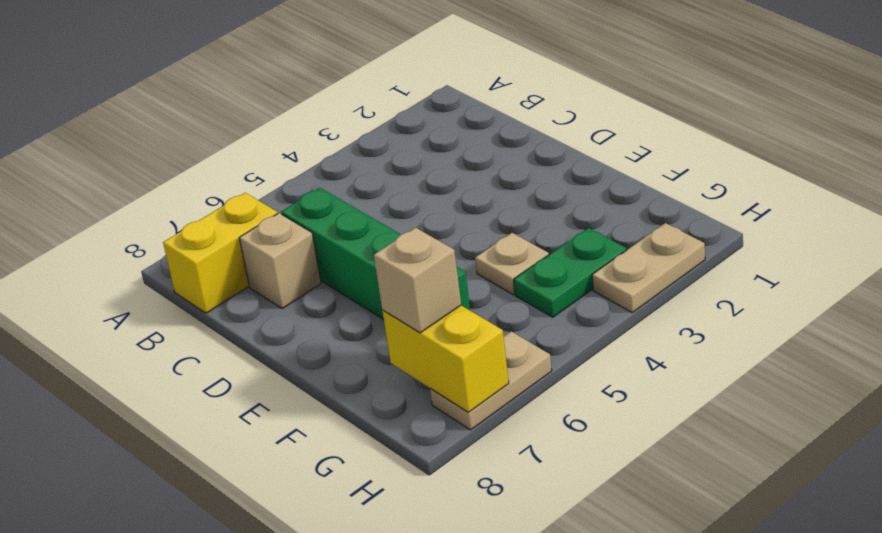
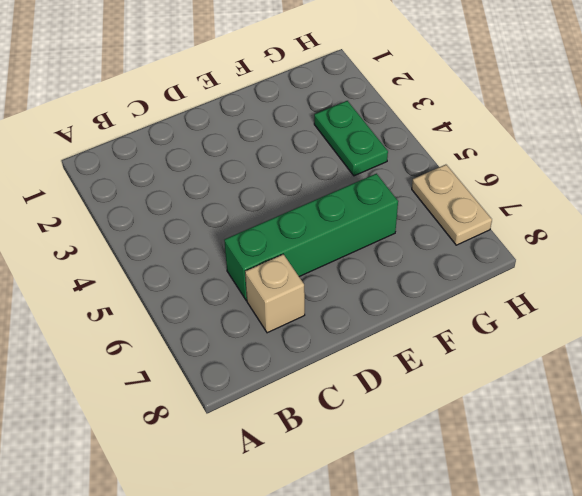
none -> yellow brick B7:B8 level 1
none -> tan plate F4 level 1

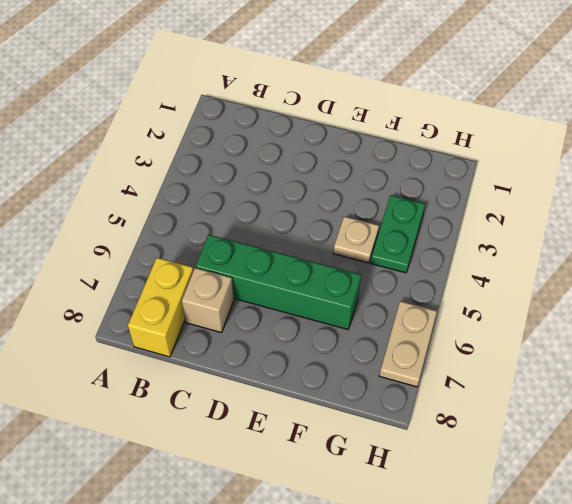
none -> tan plate H2:H3 level 1
none -> yellow brick G7:H7 level 2

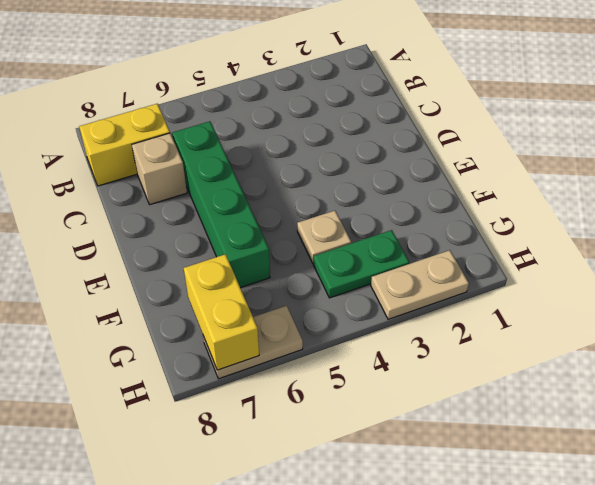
none -> tan brick G7 level 3

